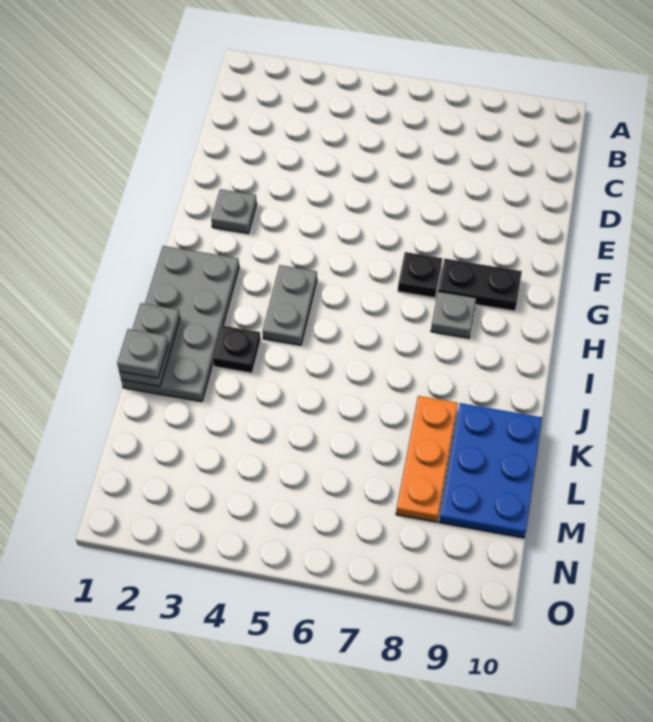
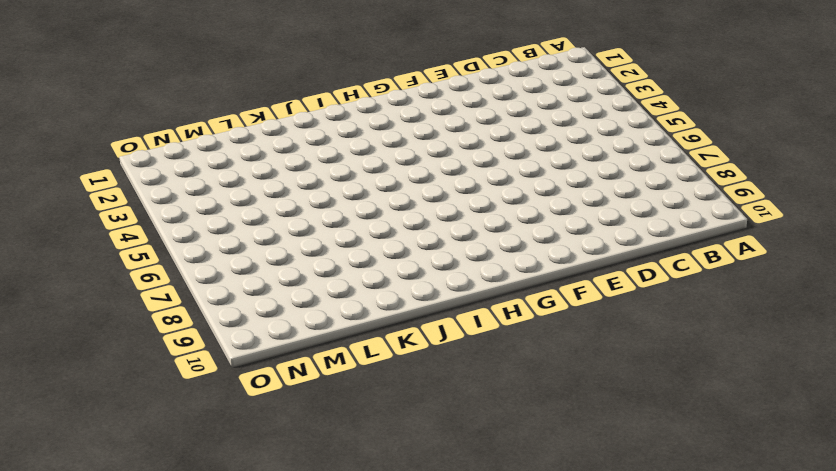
none -> grey plate F2 level 1
none -> black plate G7 level 1

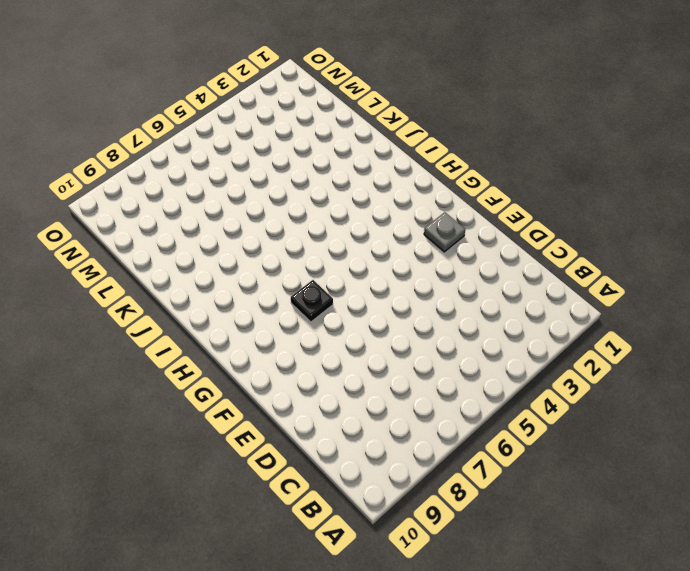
none -> black plate G8:G9 level 1
none -> grey plate H1:K2 level 1

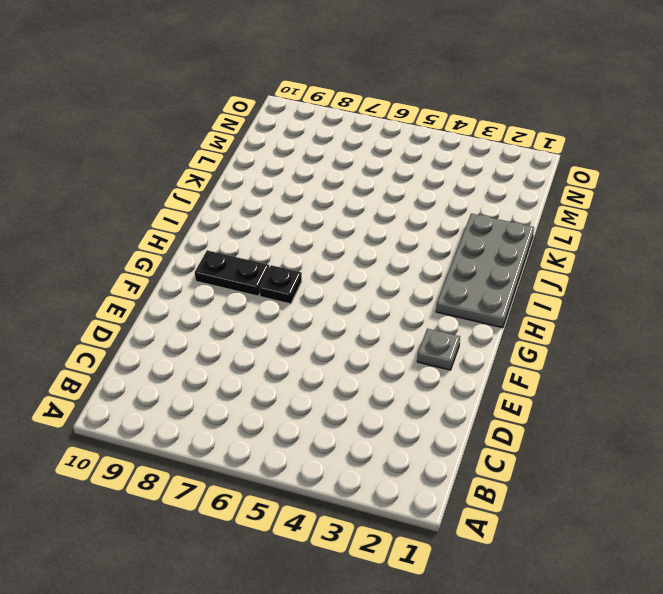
none -> grey plate H4:I4 level 1
none -> grey plate H8 level 1

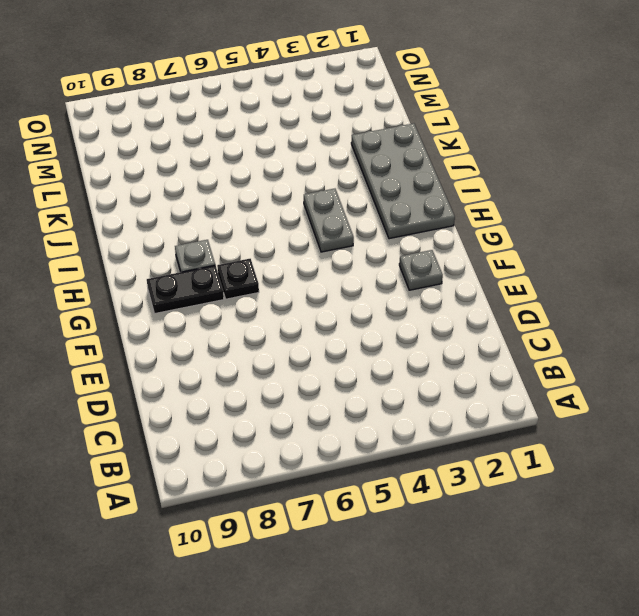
none -> black plate J3 level 1
none -> orange plate K8:M8 level 1

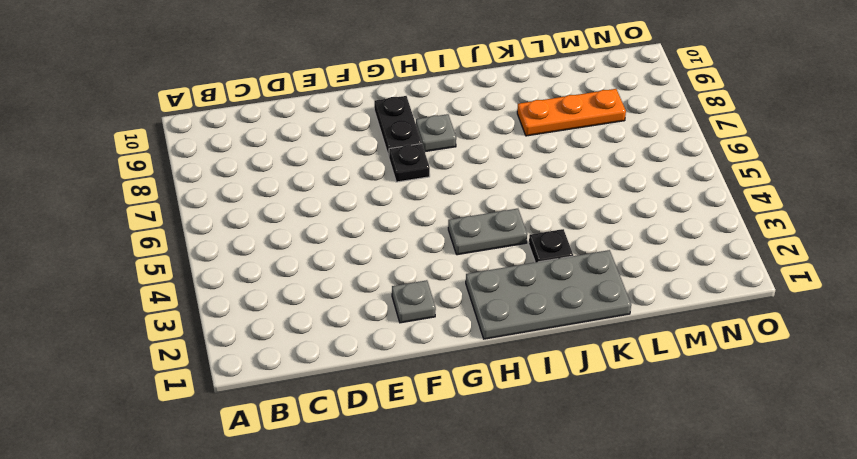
none -> blue plate K9:M10 level 1
none -> grey plate J1:K1 level 2

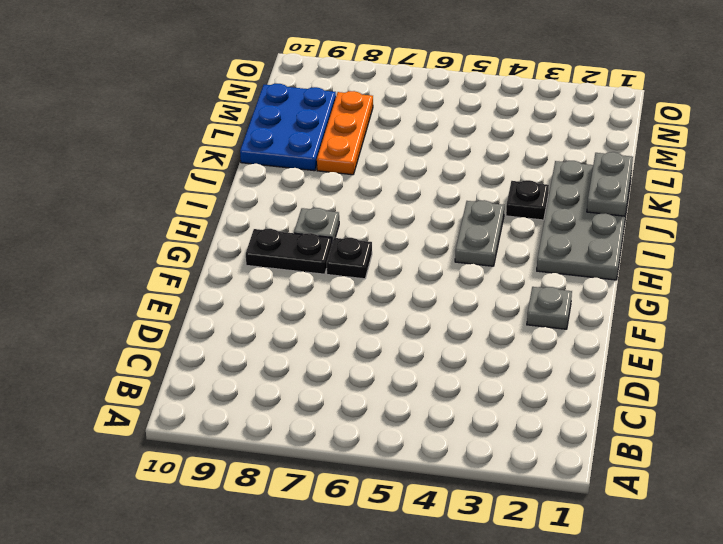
none -> grey plate K1 level 3

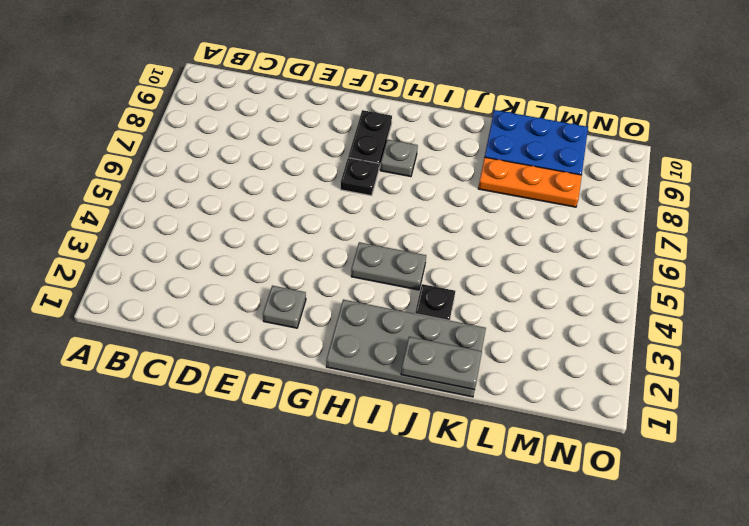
none -> grey plate K1 level 3

